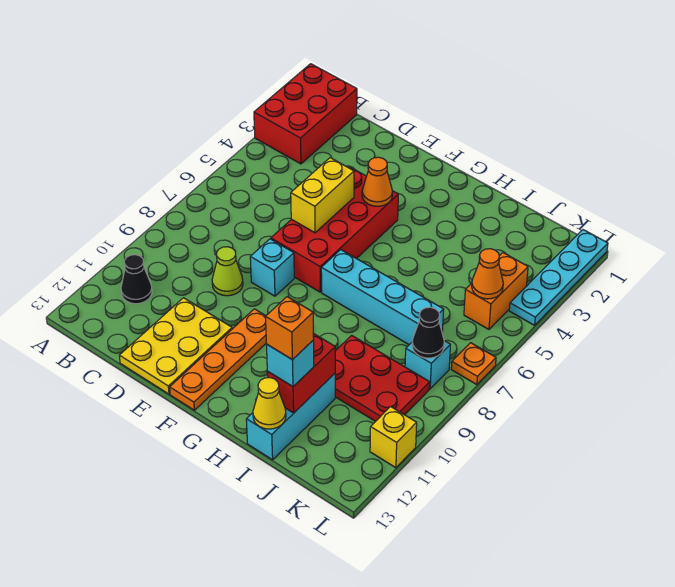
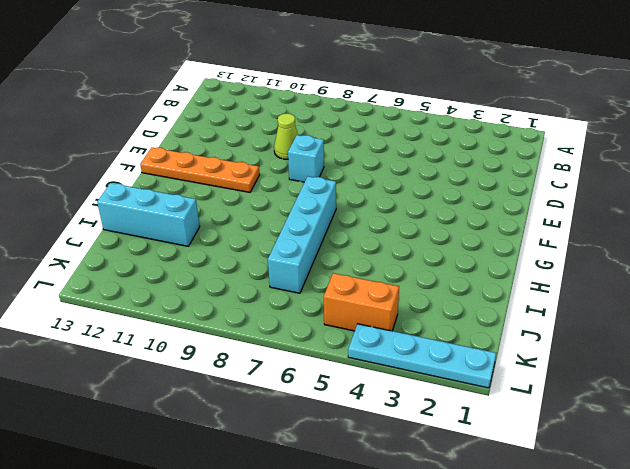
none -> red brick A1:B3 level 1
none -> black cone B11 level 1
none -> yellow plate D11:E13 level 1

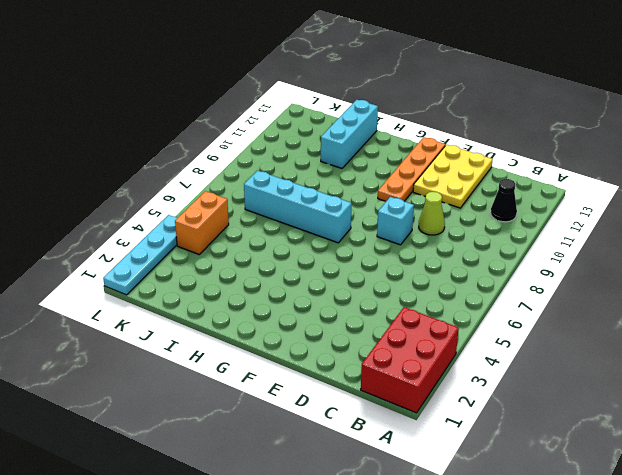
none -> red brick E4:F7 level 1
none -> red plate I9:K10 level 1
none -> cyan brick K8 level 1

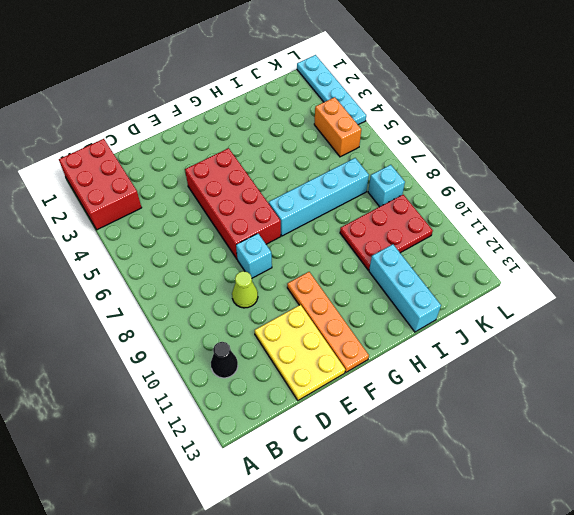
none -> orange plate L7 level 1
none -> yellow brick L11 level 1
none -> yellow brick E5:E6 level 2

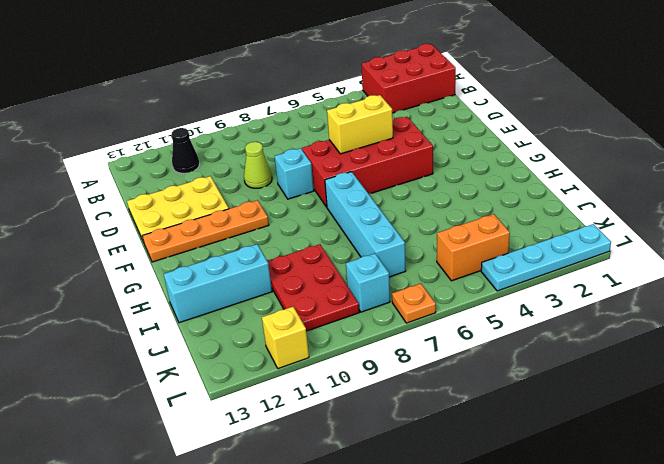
none -> orange cone F4 level 2
none -> red brick I11:I12 level 2
none -> yellow cone I13 level 2

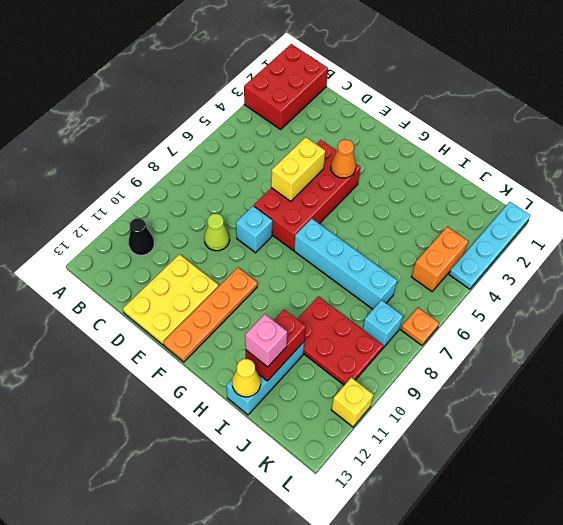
pink brick I12 level 3 -> cyan brick I12 level 3
none -> orange cone K5 level 2
none -> black cone K8 level 2
none -> orange brick I12 level 4

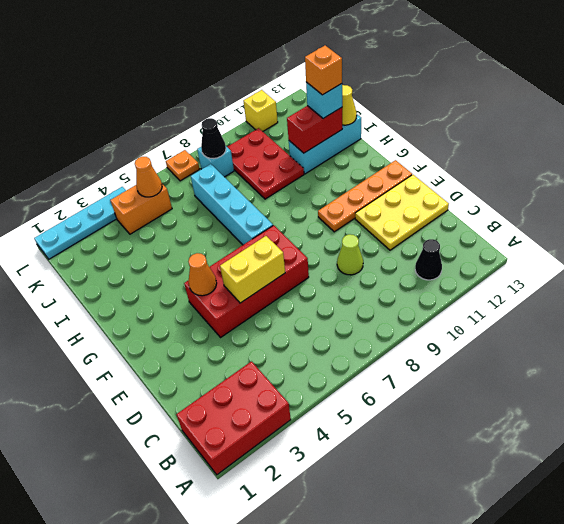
none -> cyan brick E8 level 1

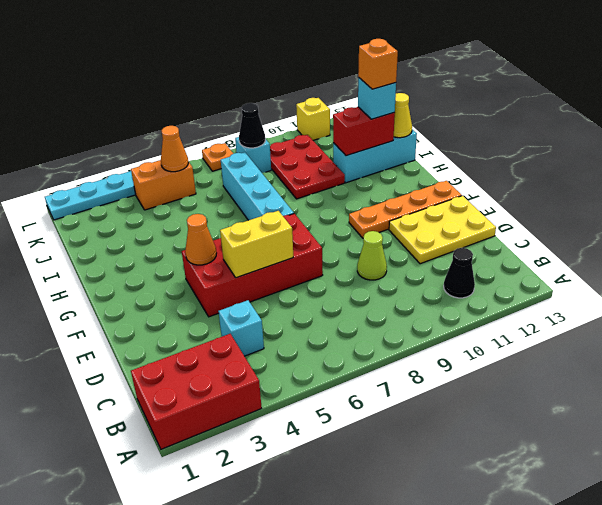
cyan brick C4 level 1 -> cyan brick E8 level 1

